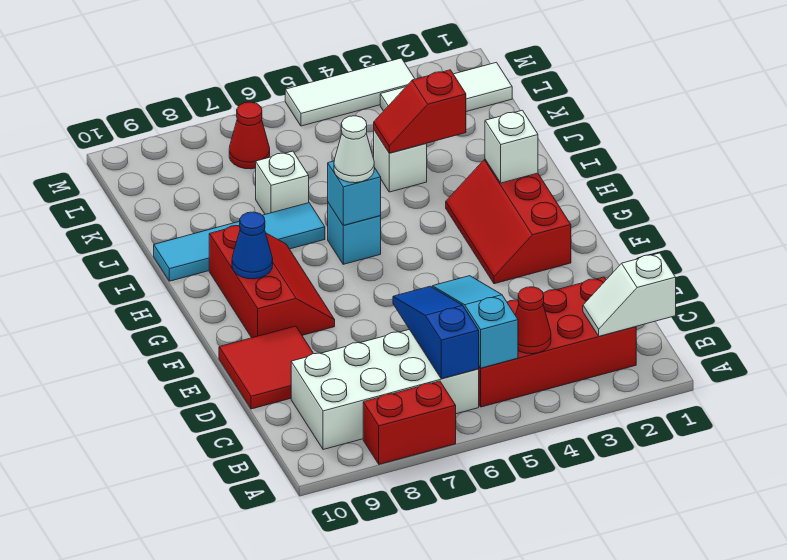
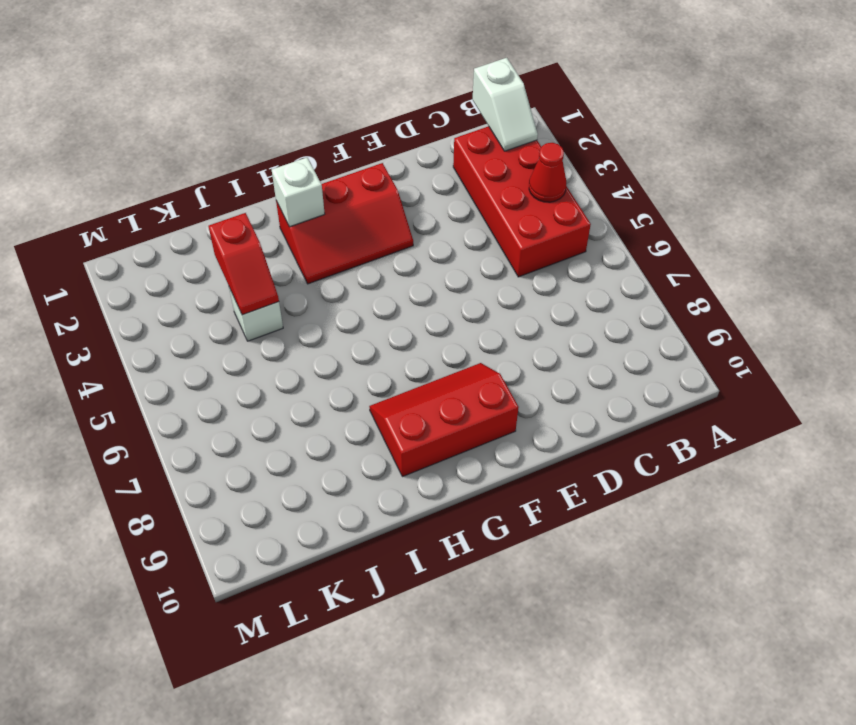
none -> red brick A7:A8 level 1
none -> white brick B6:C9 level 1
none -> red tile D9:E10 level 1

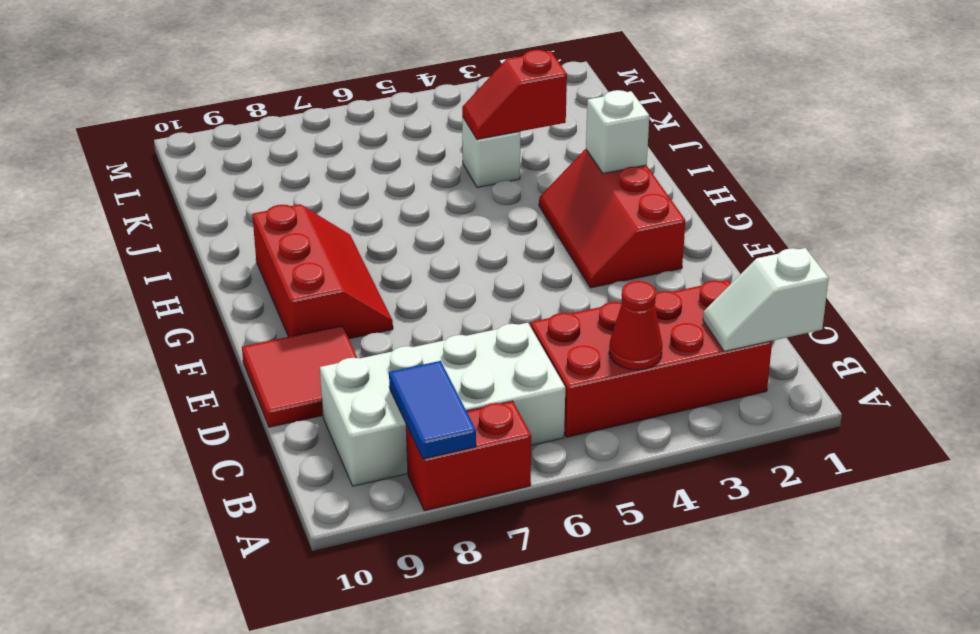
blue tile A8:B8 level 2 -> none
none -> cyan brick H6 level 1
none -> cyan tile I7:I10 level 1
none -> white brick J7 level 1

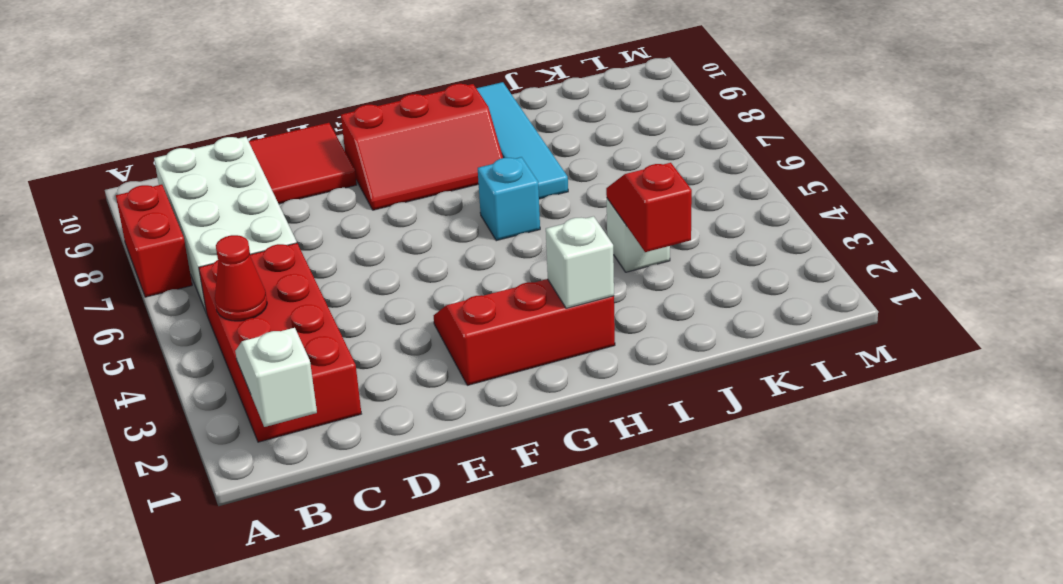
none -> white brick J7 level 1
none -> white tile L1:L3 level 1
none -> red cone L7 level 1

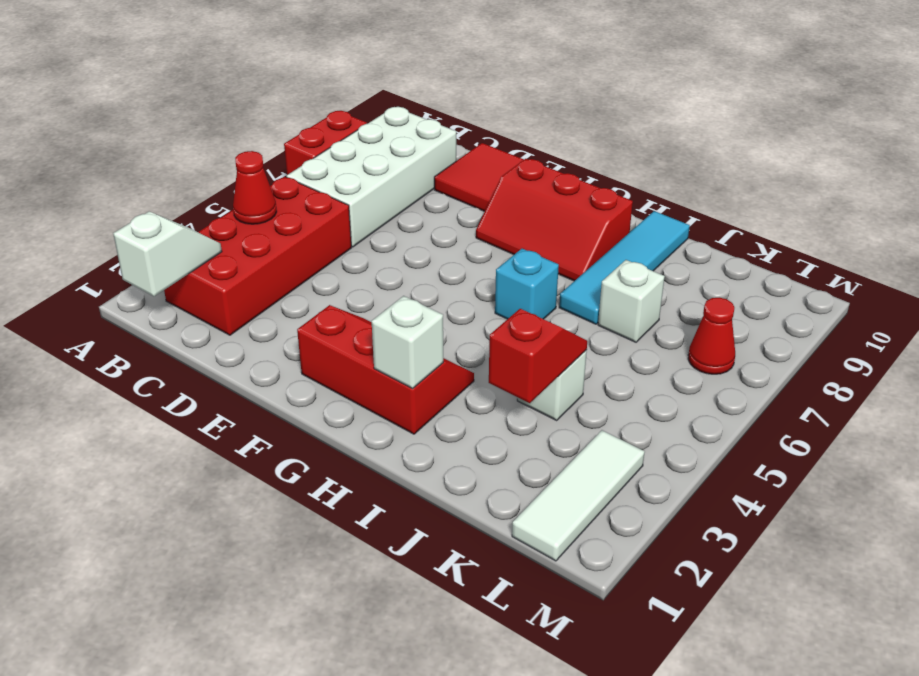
none -> white tile M3:M5 level 1
none -> cyan slope B5:D5 level 2 top B
none -> blue slope B6:D6 level 2 top B

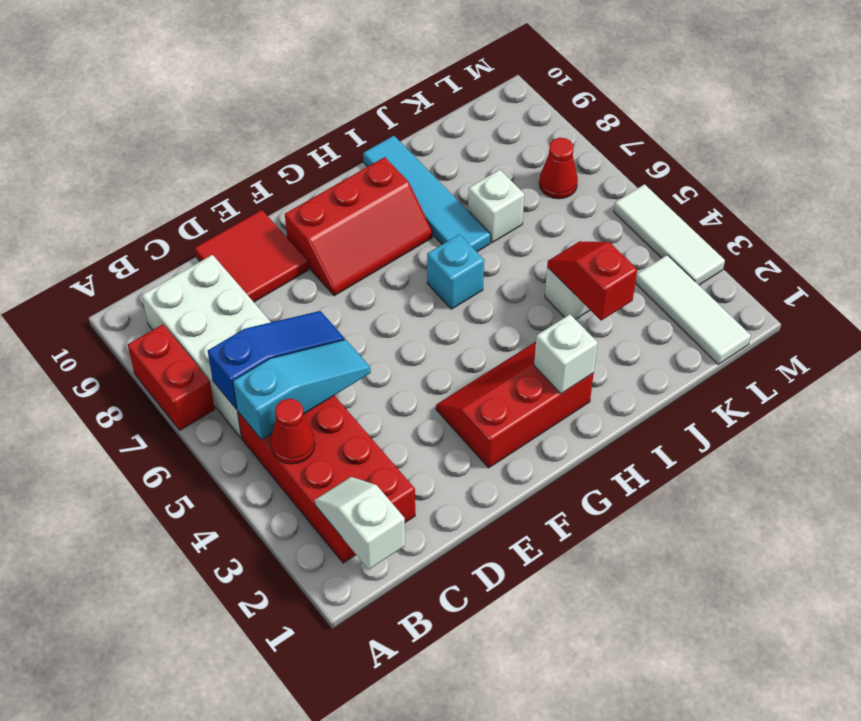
none -> blue cone G9 level 2
none -> cyan brick H6 level 2
none -> white cone H6 level 3

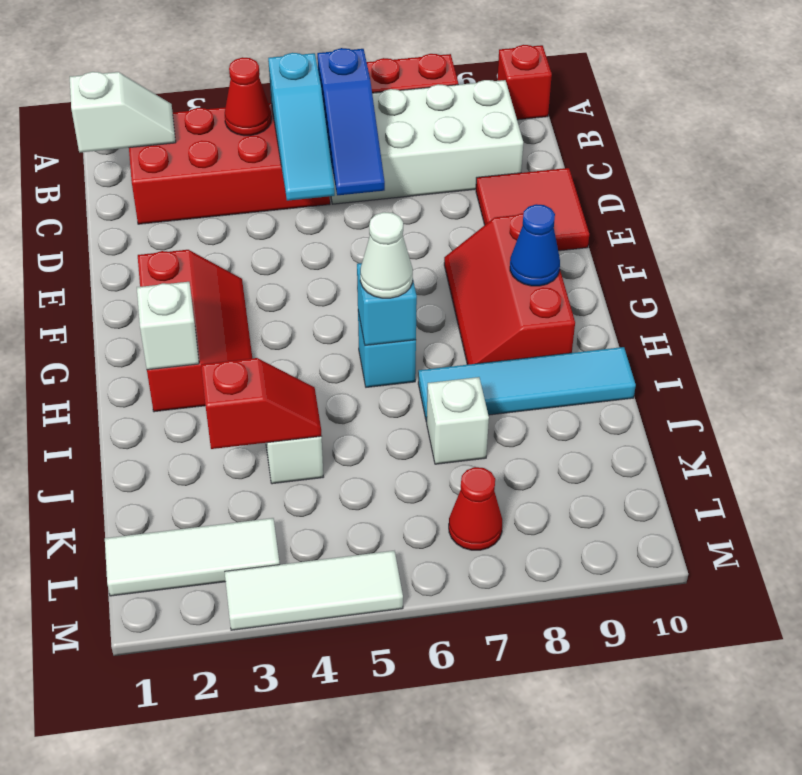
red brick A10 level 1 -> none

